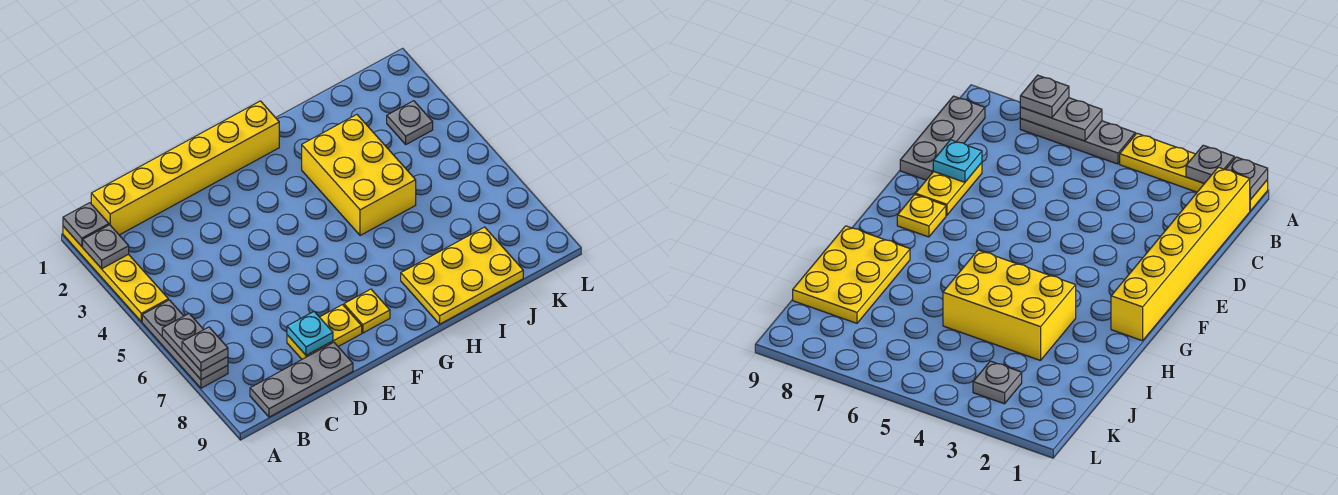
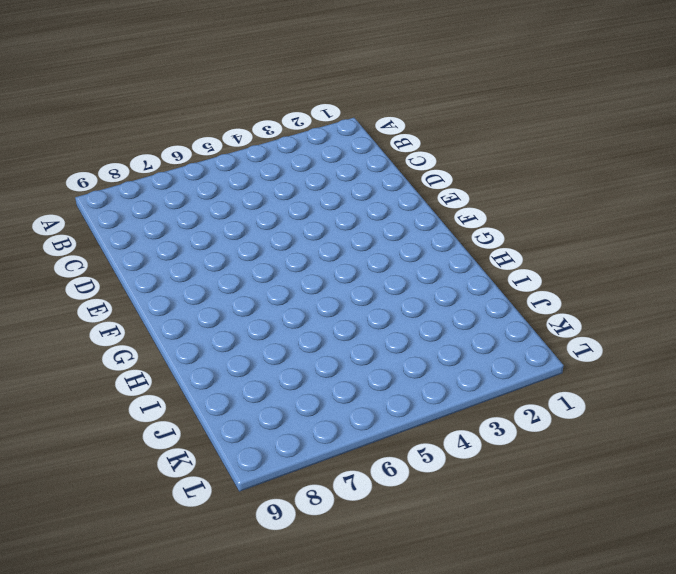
none -> yellow plate A1:A4 level 1
none -> grey plate A5:A7 level 1
none -> yellow brick B1:G1 level 1

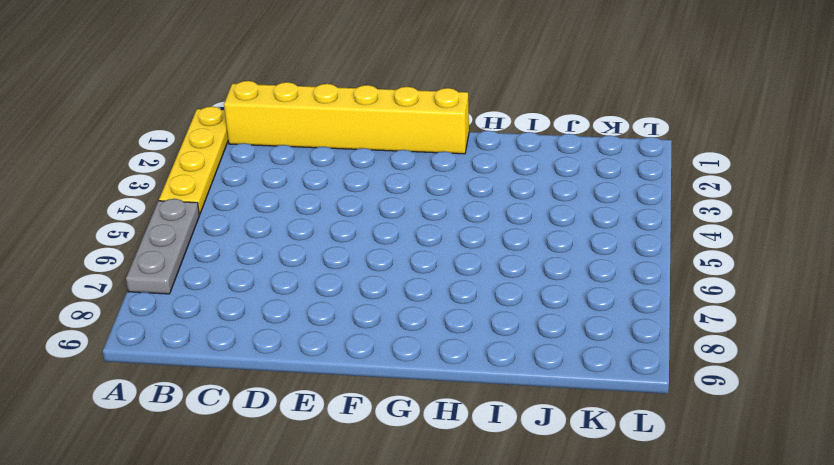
none -> grey plate B9:D9 level 1
none -> yellow plate D8:E8 level 1
none -> yellow plate F8 level 1

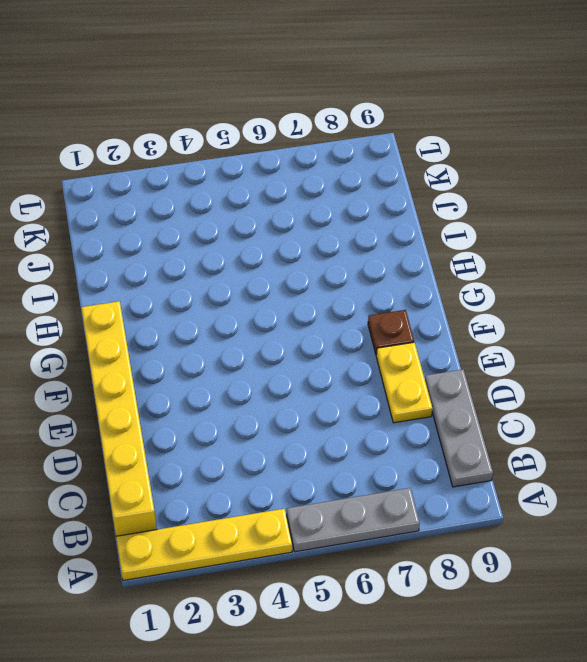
brown plate F8 level 1 -> yellow plate F8 level 1
none -> yellow brick H3:I5 level 1
none -> yellow plate H8:J9 level 1
none -> grey plate K3 level 1

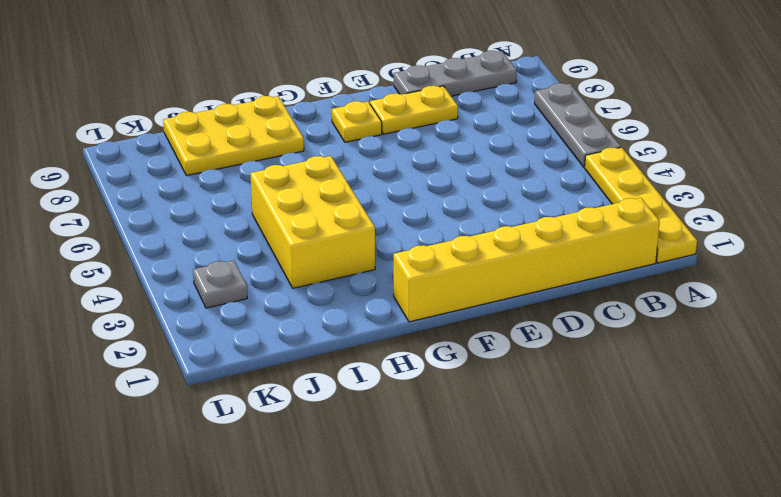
none -> grey plate A1 level 2
none -> grey plate A2 level 2
none -> grey plate A6:A7 level 2

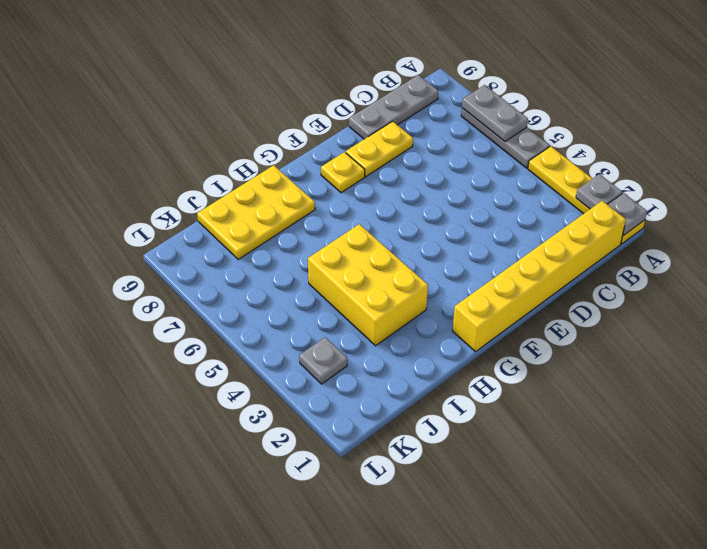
none -> cyan plate D8 level 2
none -> grey plate A7 level 3

